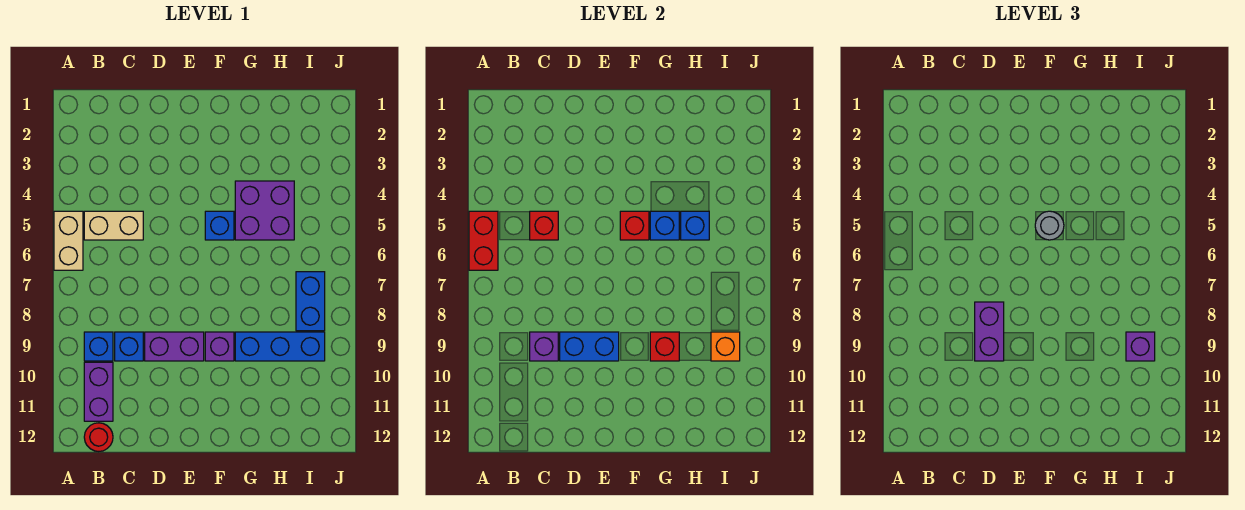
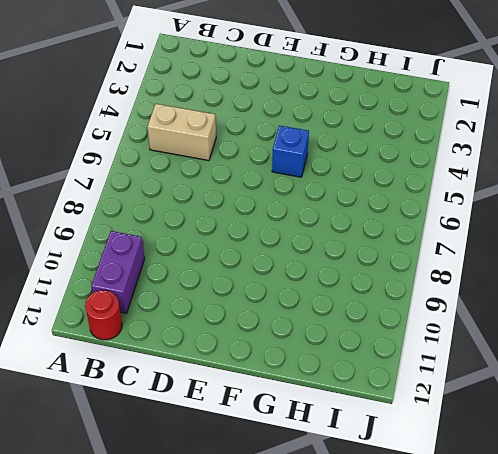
none -> tan brick A5:A6 level 1
none -> blue brick B9 level 1
none -> blue brick C9 level 1

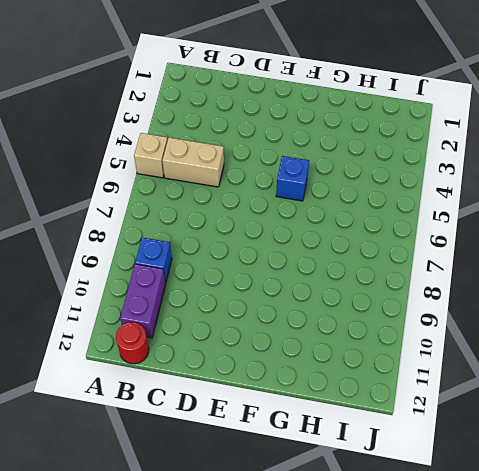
tan brick A5 level 1 -> tan brick A5:A6 level 1
none -> blue brick C9 level 1
none -> purple brick D9:E9 level 1
none -> purple brick F9 level 1

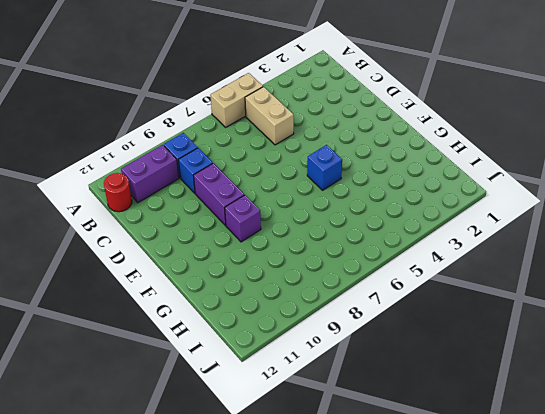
none -> purple brick G4:H5 level 1
none -> blue brick G9:I9 level 1
none -> blue brick I7:I8 level 1

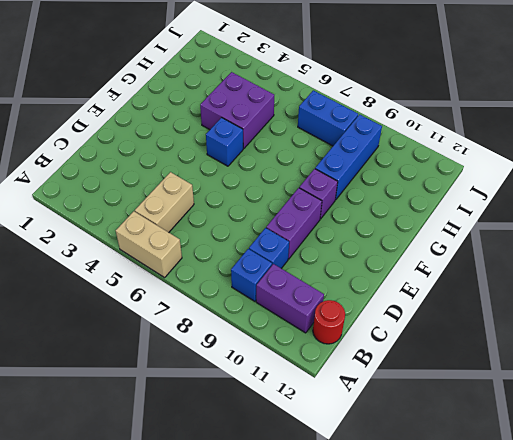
none -> red brick A5:A6 level 2
none -> red brick C5 level 2
none -> purple brick C9 level 2

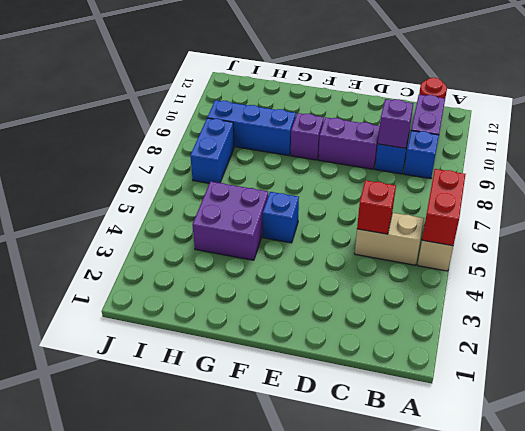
none -> blue brick D9:E9 level 2
none -> red brick F5 level 2
none -> blue brick G5 level 2

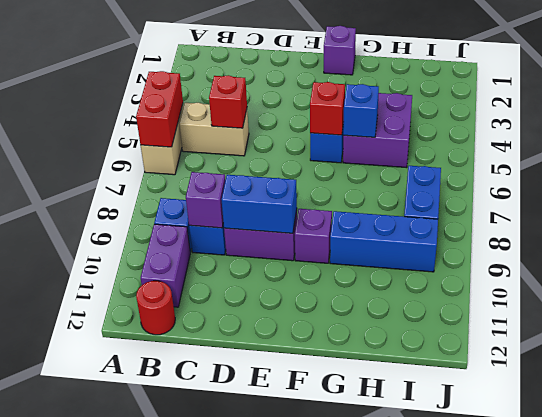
purple brick F1 level 1 -> purple brick I9 level 3
none -> red brick G9 level 2
none -> blue brick H5 level 2
none -> orange brick I9 level 2

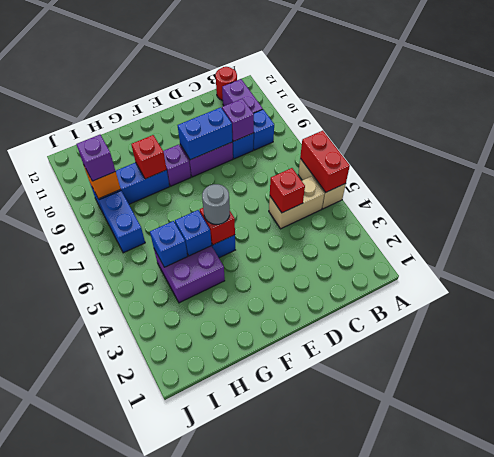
none -> purple brick D8:D9 level 3

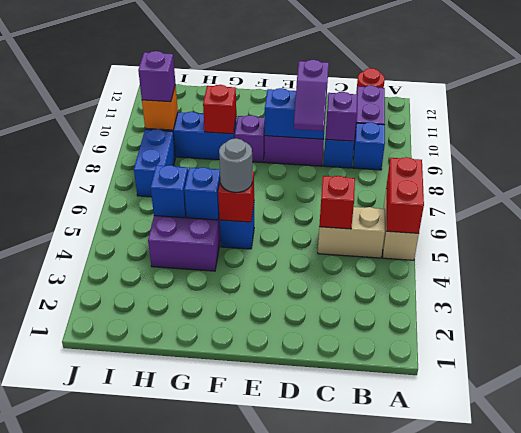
purple slope D8:D9 level 3 top 9 -> purple brick D8:D9 level 3

